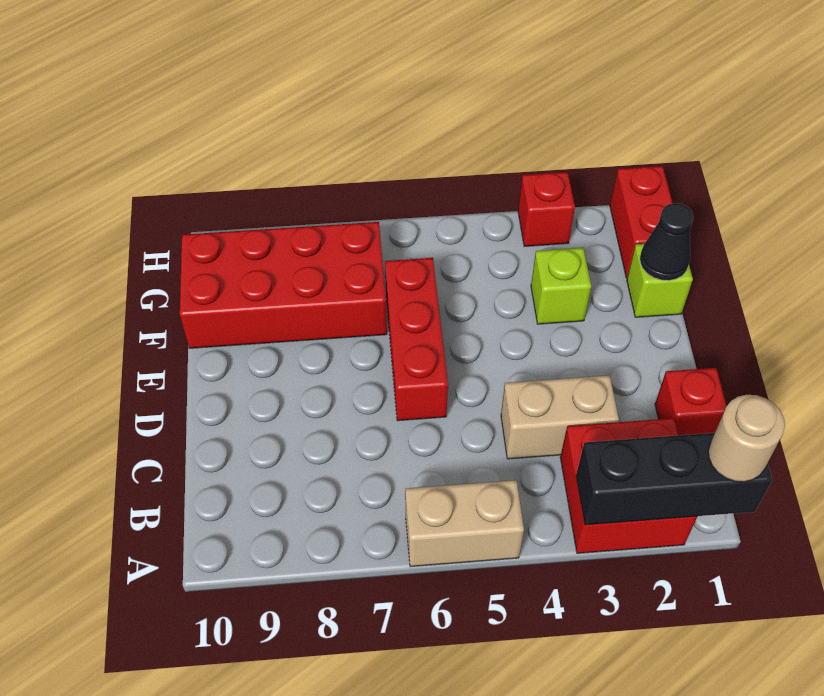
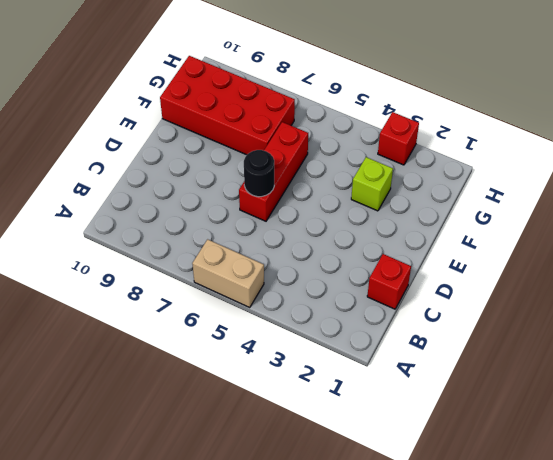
black round brick D6 level 2 -> none
none -> red brick A2:B3 level 1
none -> tan brick C3:C4 level 1
none -> lime brick F1 level 1

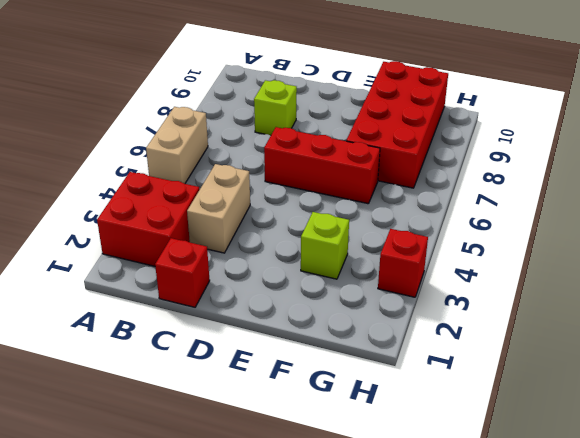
lime brick C8 level 1 -> lime brick F1 level 1
none -> red brick G1:H1 level 1
none -> black brick A1:A3 level 2
none -> black cone F1 level 2

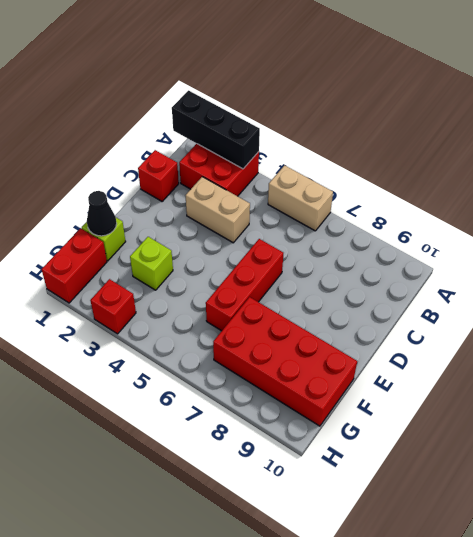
none -> tan round brick A1 level 3

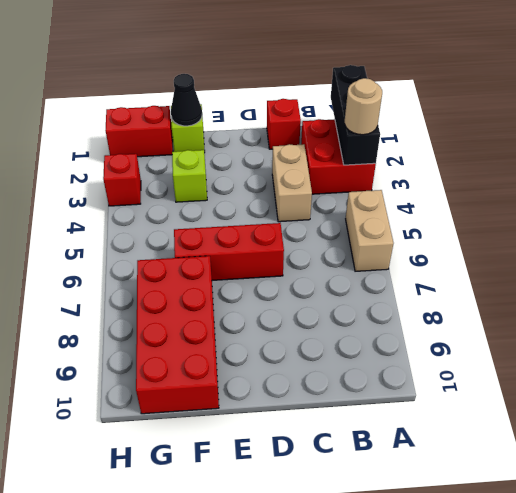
tan round brick A3 level 3 -> tan round brick A1 level 3

